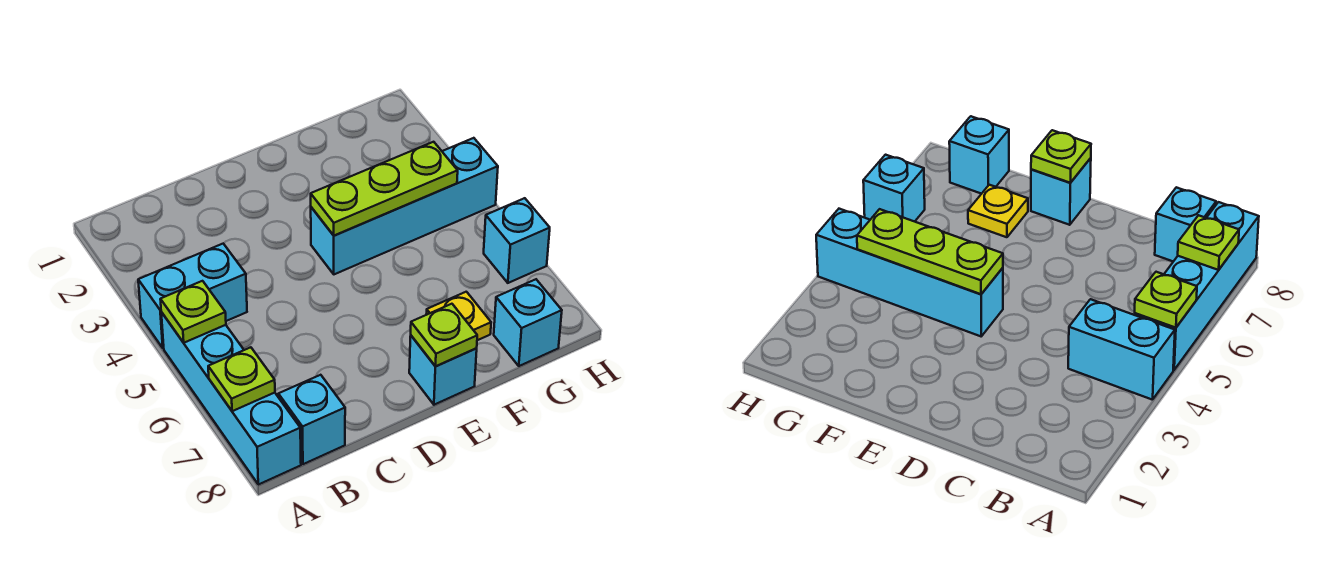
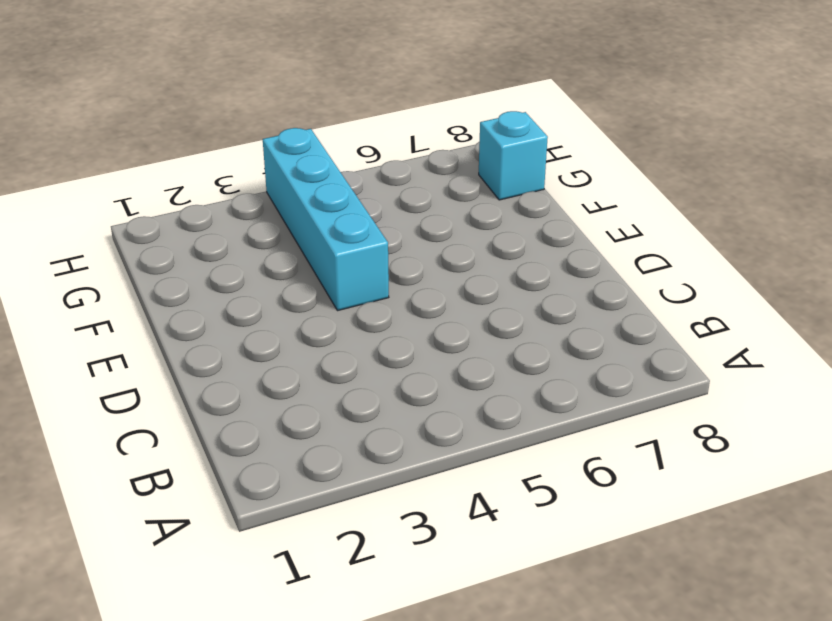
none -> cyan brick A4:B4 level 1
none -> cyan brick A5:A8 level 1
none -> cyan brick B8 level 1

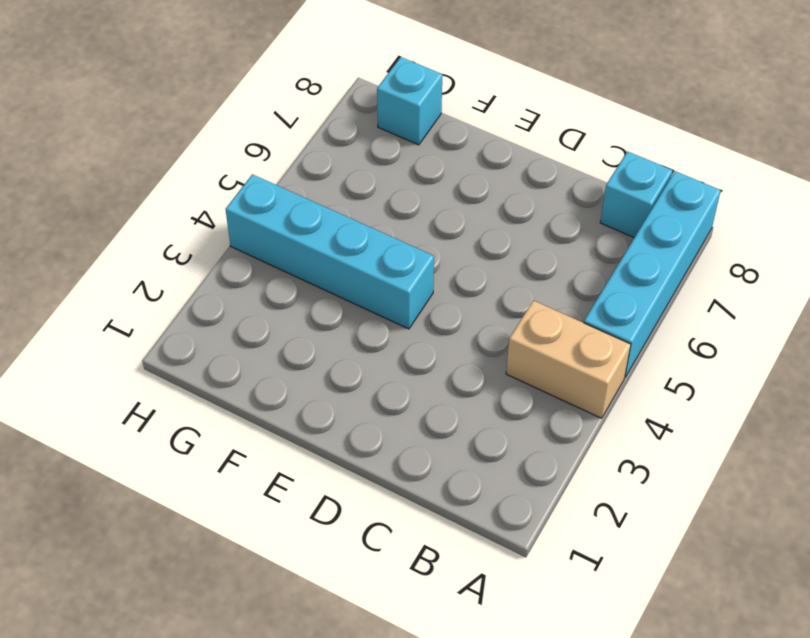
tan brick A4:B4 level 1 -> cyan brick A4:B4 level 1
none -> cyan brick E8 level 1
none -> yellow plate F7 level 1
none -> cyan brick H6 level 1

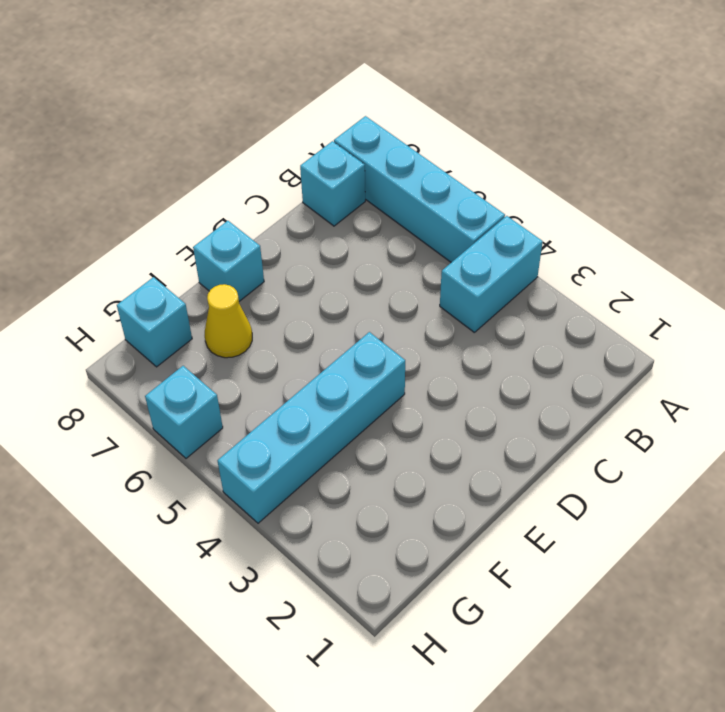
yellow cone F7 level 1 -> yellow plate F7 level 1
none -> lime plate A5 level 2
none -> lime plate A7 level 2
none -> lime plate E4:G4 level 2

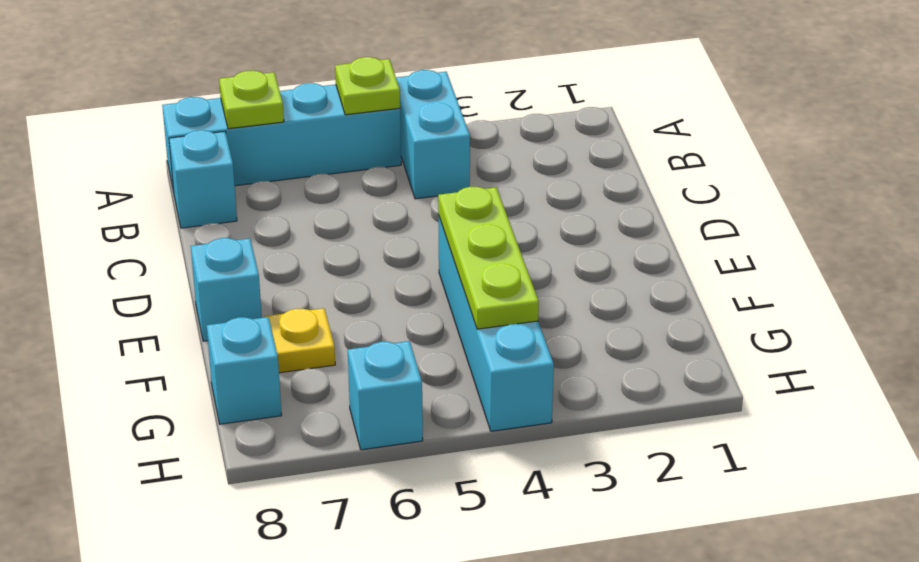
none -> lime plate E8 level 2

